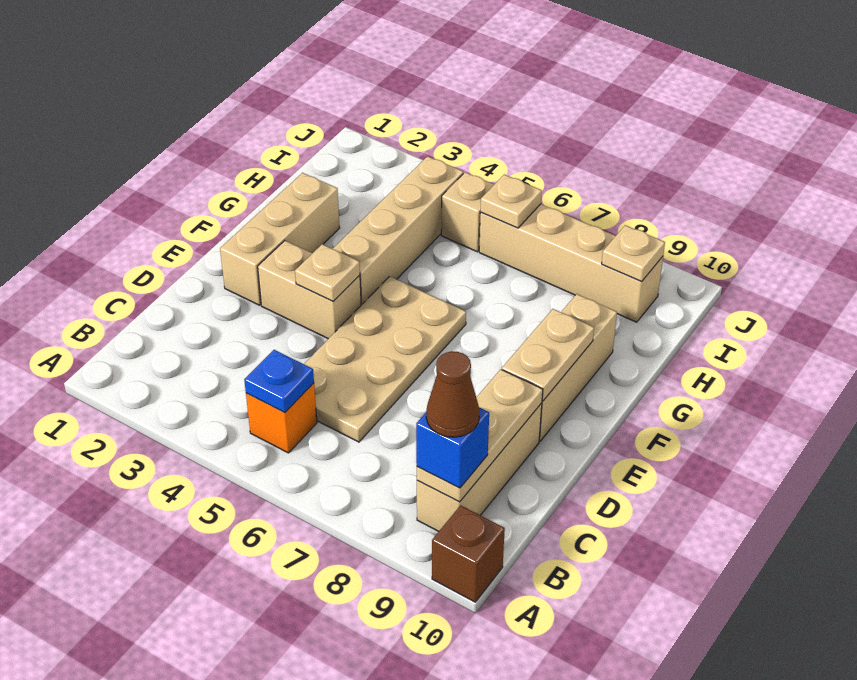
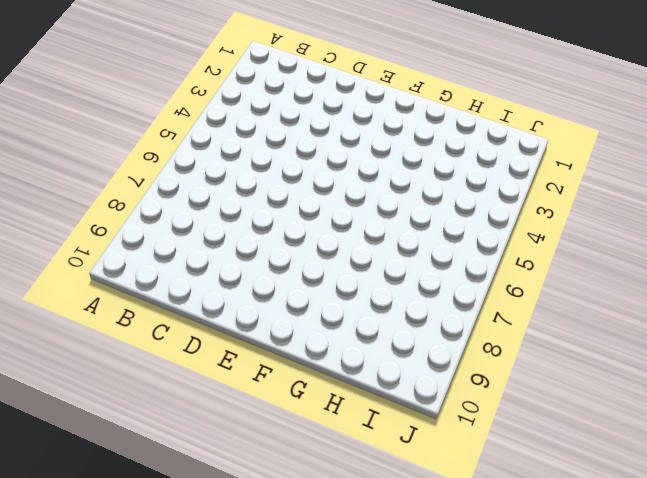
none -> brown brick A10 level 1
none -> orange brick B5 level 1
none -> tan brick B9:D9 level 1

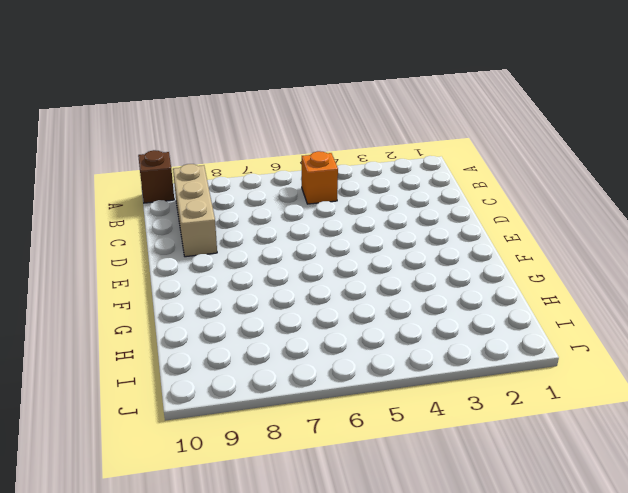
none -> tan plate C5:F6 level 1
none -> tan brick E2:G2 level 1
none -> tan brick E3:E4 level 1

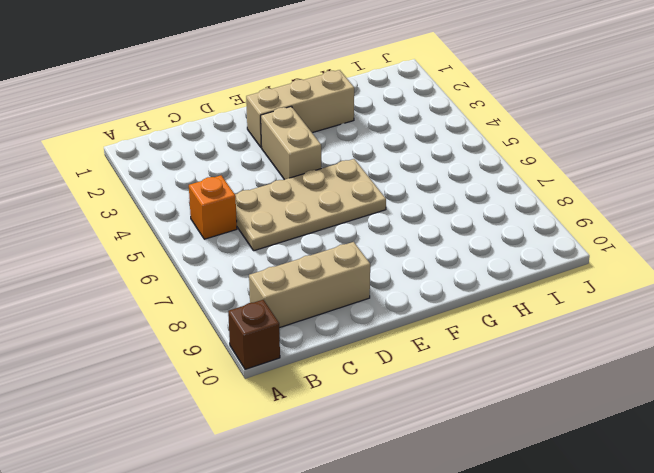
none -> tan brick E9:G9 level 1
none -> tan brick F4:I4 level 1
none -> tan brick I5 level 1

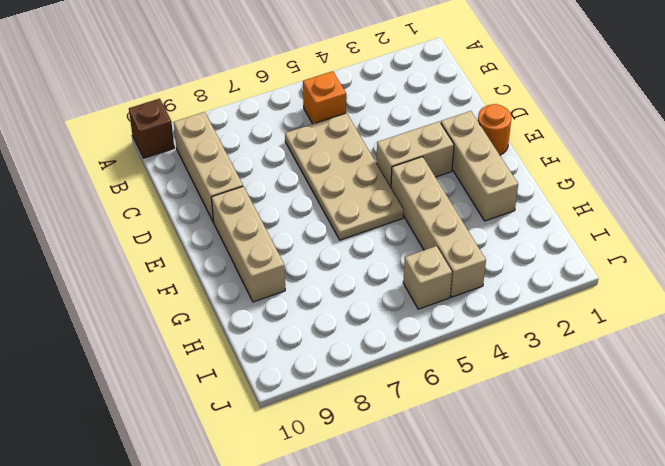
orange round brick E1 level 1 -> none
none -> tan brick I6:I9 level 1
none -> blue plate B5 level 2
none -> tan plate B9:D9 level 2

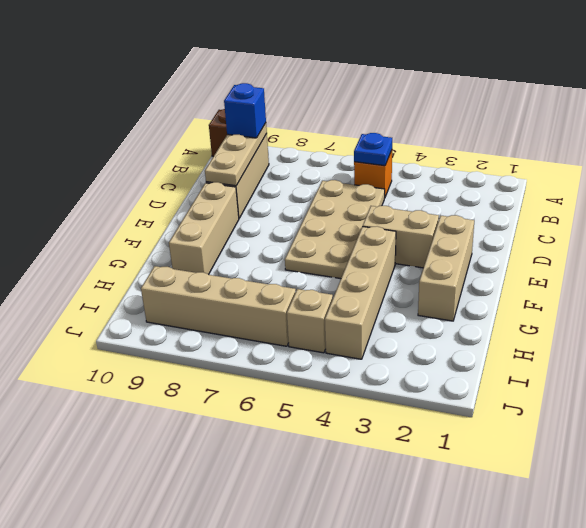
none -> tan plate E4 level 2
none -> tan plate E9:F9 level 2
none -> tan plate I6 level 2

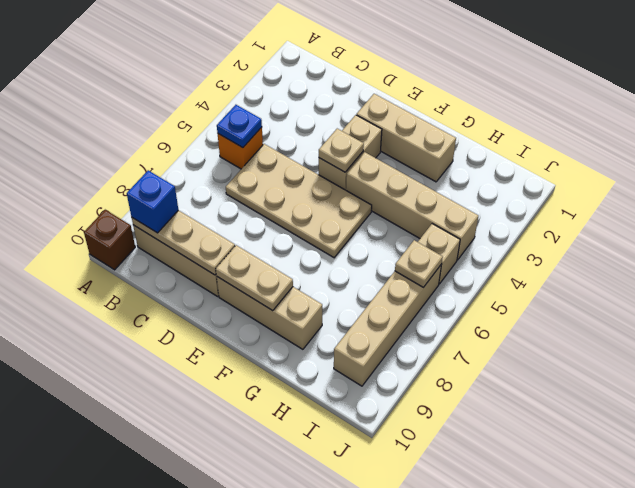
none -> tan plate I9 level 2
none -> brown cone B9 level 4

